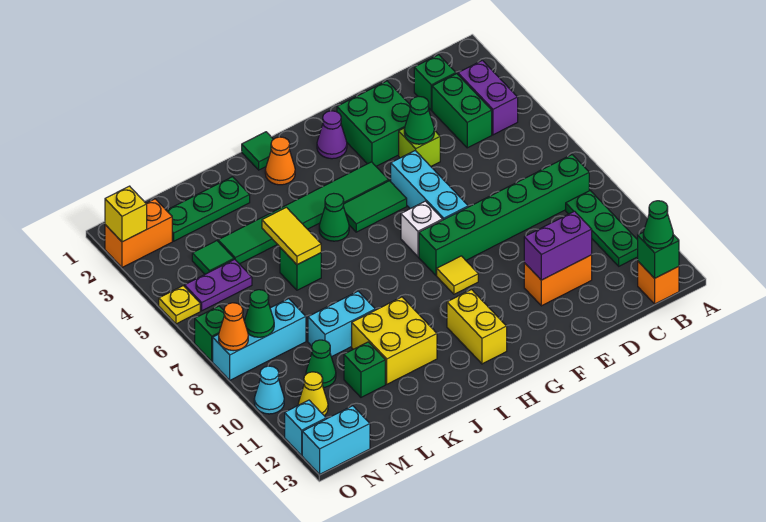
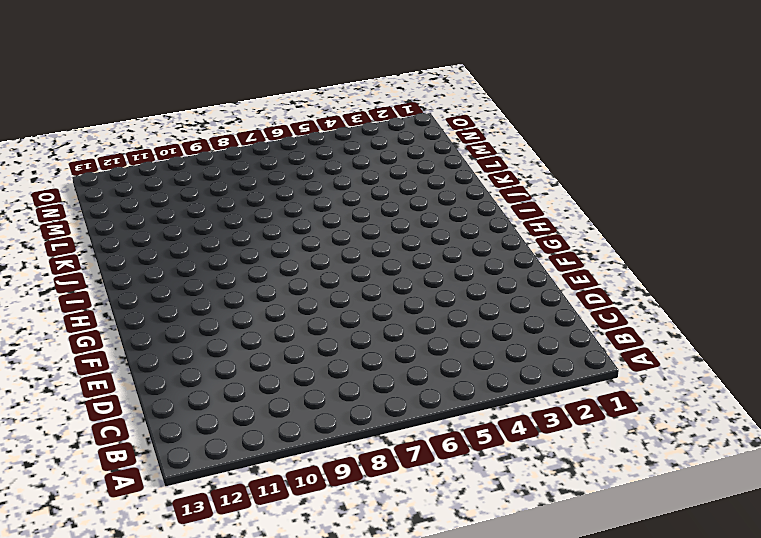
none -> purple brick B3:B4 level 1
none -> green brick B8:G8 level 1
none -> green plate B9:B11 level 1
none -> orange brick B13 level 1

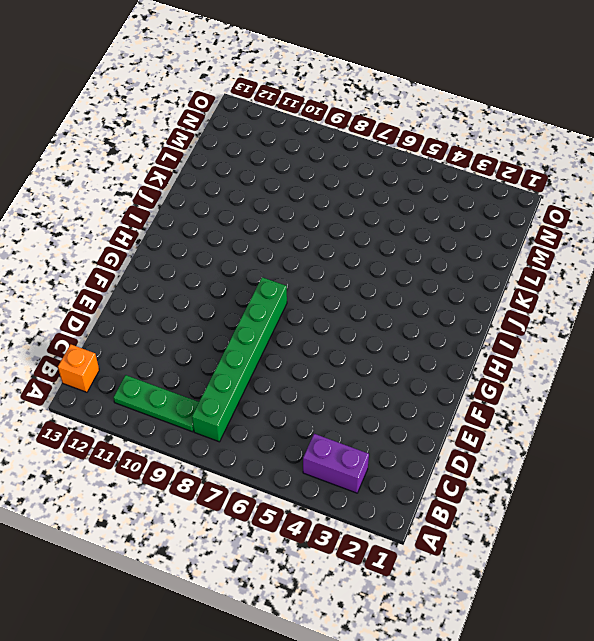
none -> green brick C2 level 1
none -> green brick C3:C4 level 1
none -> orange brick D11:E11 level 1
none -> green brick E2:F3 level 1

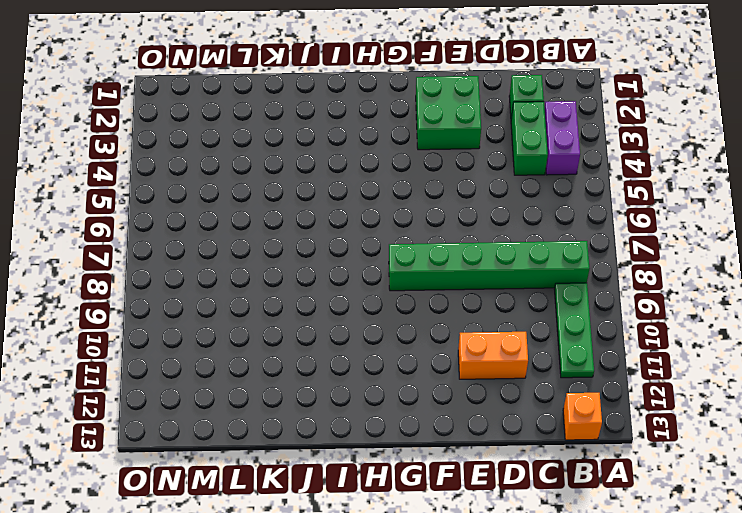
none -> lime brick E4 level 1
none -> cyan brick F5:F7 level 1
none -> purple cone G2 level 1
none -> green tile G4:L4 level 1

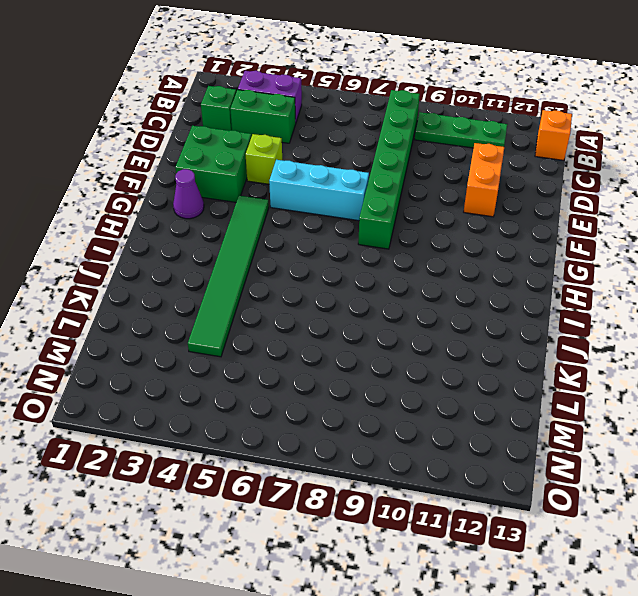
none -> green tile G5:H5 level 1
none -> white brick G7 level 1
none -> yellow tile G9 level 1
none -> yellow brick H11:H12 level 1

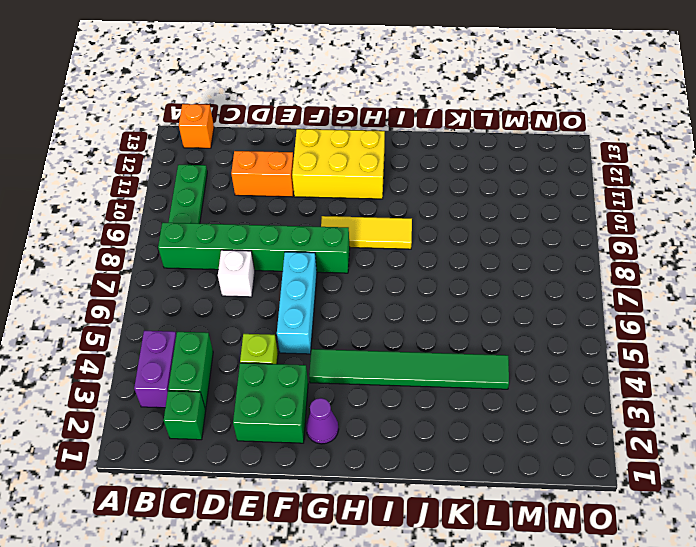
white brick D7 level 1 -> white brick G7 level 1
yellow brick F11:H12 level 1 -> yellow brick H11:H12 level 1
yellow tile G9:I9 level 1 -> yellow tile G9 level 1
none -> green tile G5:H5 level 1
none -> green tile I1 level 1
none -> orange cone I2 level 1
none -> green cone I5 level 1

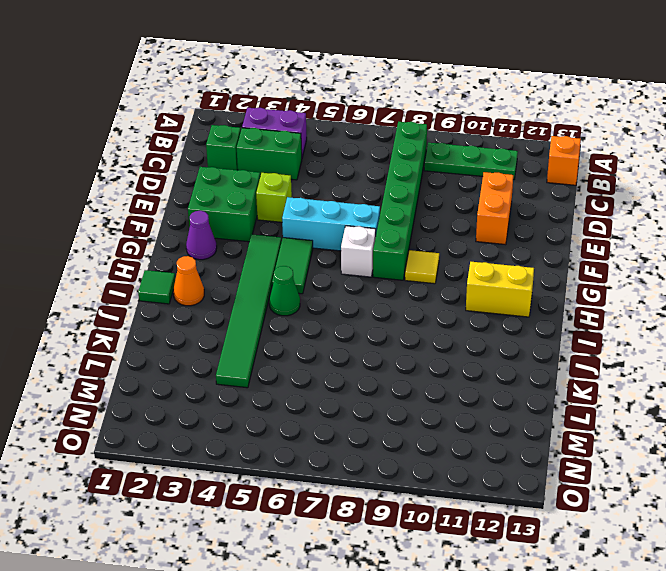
none -> yellow brick J10:K11 level 1
none -> green plate K2:M2 level 1
none -> green brick K6 level 1
none -> cyan brick K9:L9 level 1

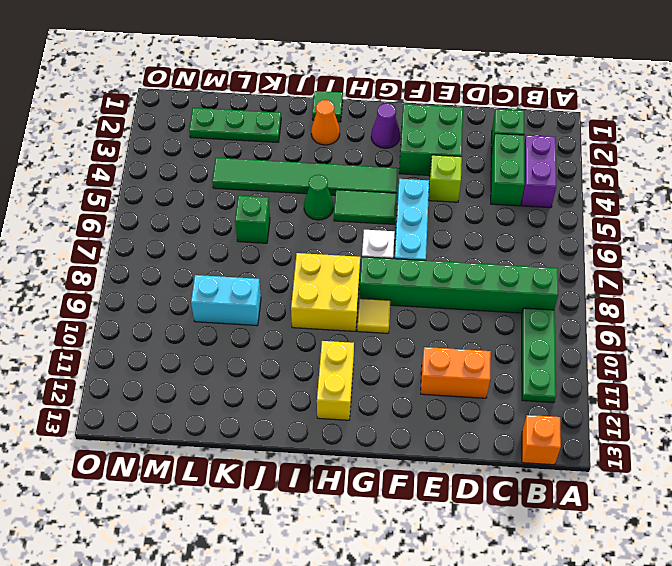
yellow brick H8:I9 level 1 -> yellow brick J10:K11 level 1
none -> green brick L11 level 1
none -> green tile M4 level 1
none -> purple plate M5:N5 level 1
none -> cyan brick M8:O8 level 1

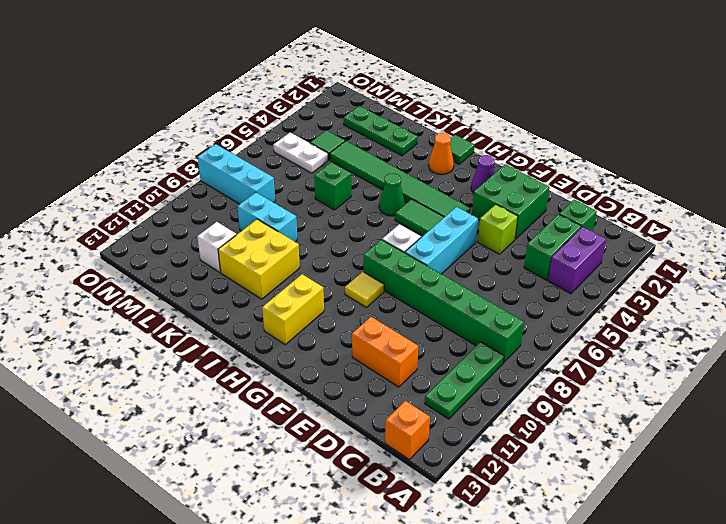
white brick L11 level 1 -> green brick L11 level 1
white plate M5:N5 level 1 -> purple plate M5:N5 level 1
none -> green cone M10 level 1
none -> orange brick N2:O2 level 1
none -> yellow cone N11 level 1
none -> cyan brick N13:O13 level 1

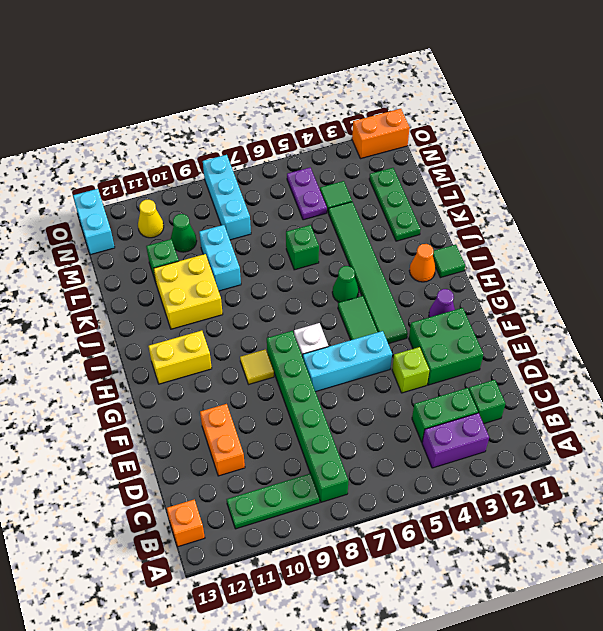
orange brick O1:O2 level 1 -> orange brick N2:O2 level 1
none -> yellow plate O5 level 1
none -> green brick O7 level 1
none -> cyan cone O10 level 1
none -> cyan brick O12 level 1

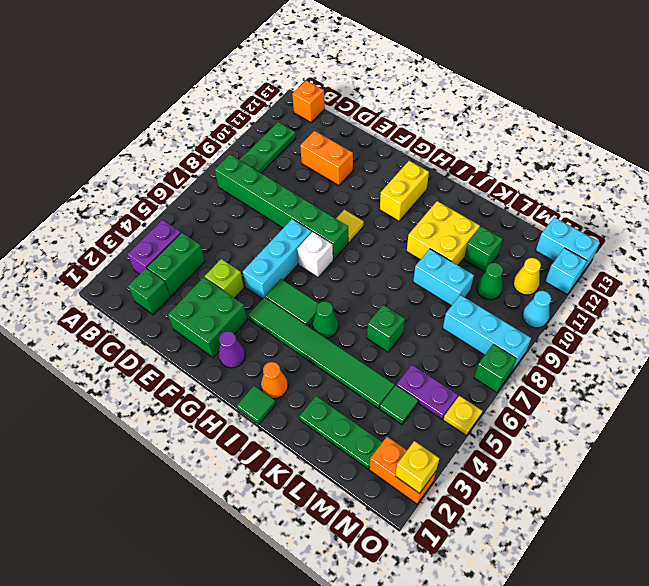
none -> green brick B13 level 2
none -> purple brick D11:E11 level 2
none -> green cone E4 level 2
none -> yellow tile K5:K6 level 2

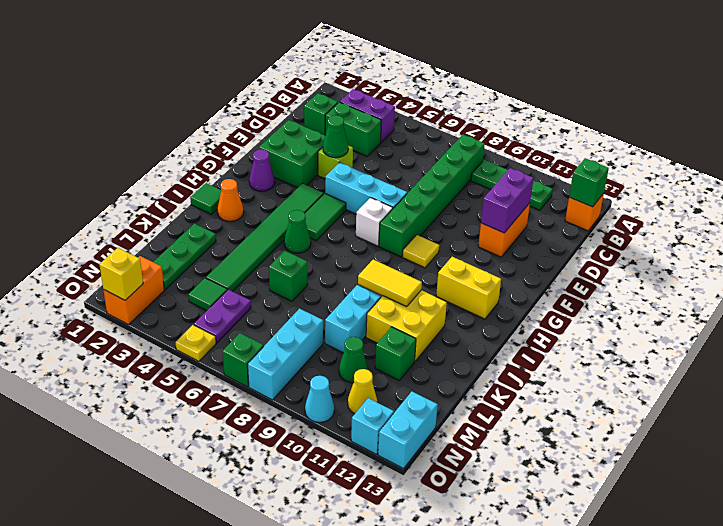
yellow tile J9:J10 level 2 -> yellow tile K5:K6 level 2
none -> green cone N8 level 2
none -> orange cone O8 level 2
none -> green cone B13 level 3

